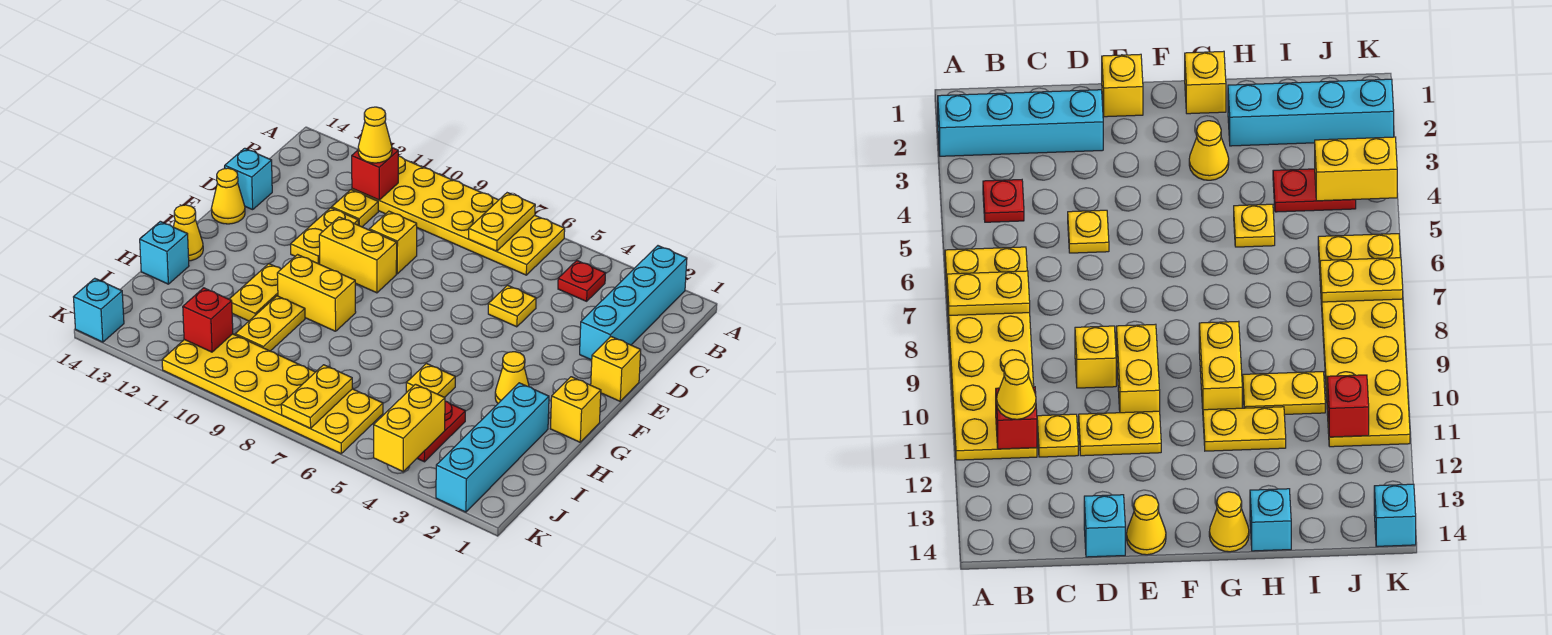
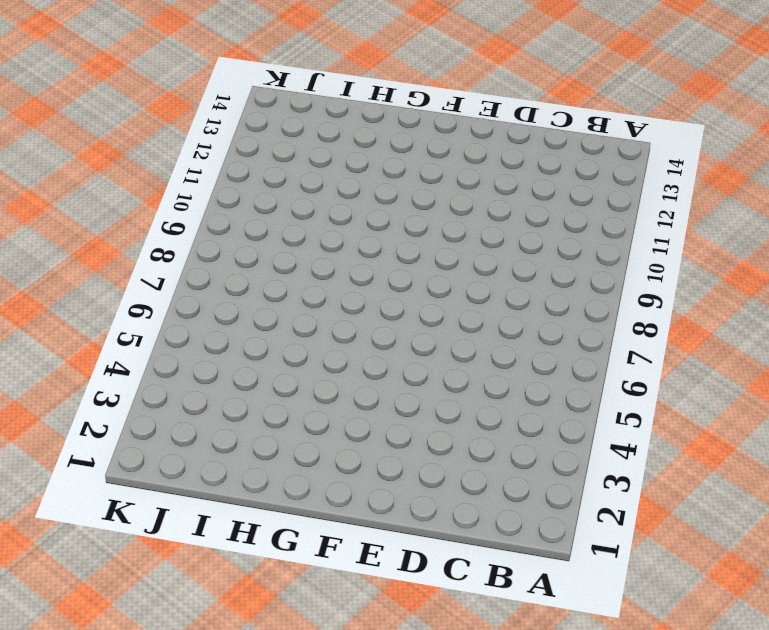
none -> cyan brick A2:D2 level 1
none -> yellow plate A6:B11 level 1
none -> red plate B4 level 1

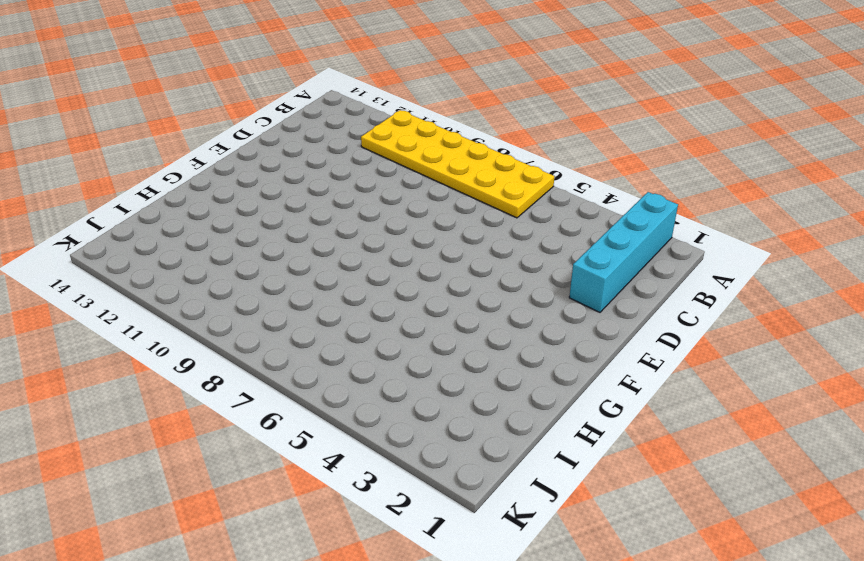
none -> red plate B4 level 1
none -> yellow plate C11 level 1
none -> yellow plate D5 level 1

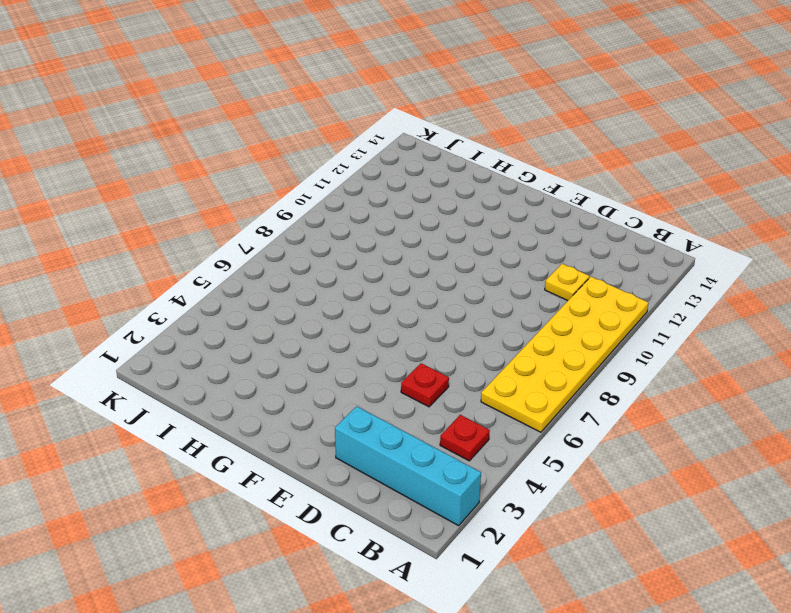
red plate D5 level 1 -> yellow plate D5 level 1
none -> yellow brick D9 level 1
none -> yellow plate D11:E11 level 1
none -> cyan brick D14 level 1

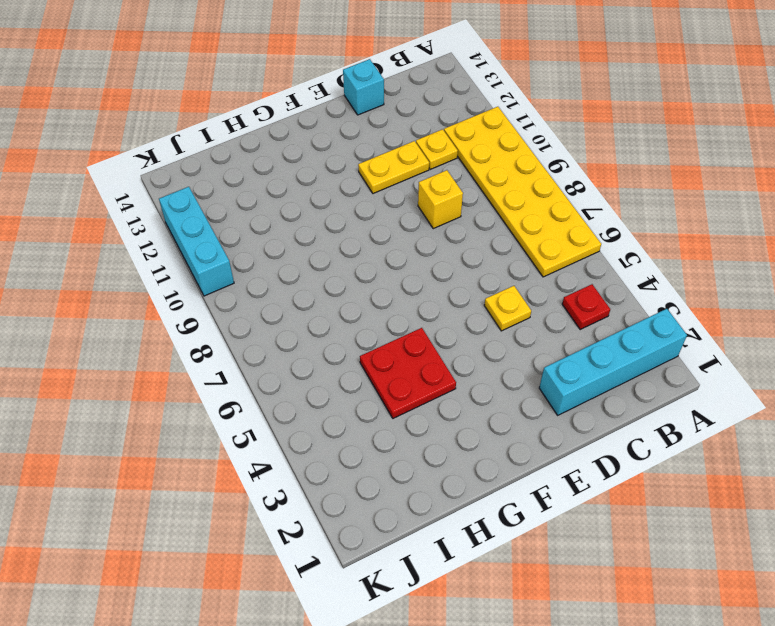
red plate G4:H5 level 1 -> yellow plate H5 level 1
cyan brick K10:K12 level 1 -> yellow plate J6:K11 level 1
none -> yellow brick E1 level 1
none -> yellow brick E9:E10 level 1
none -> yellow cone E14 level 1

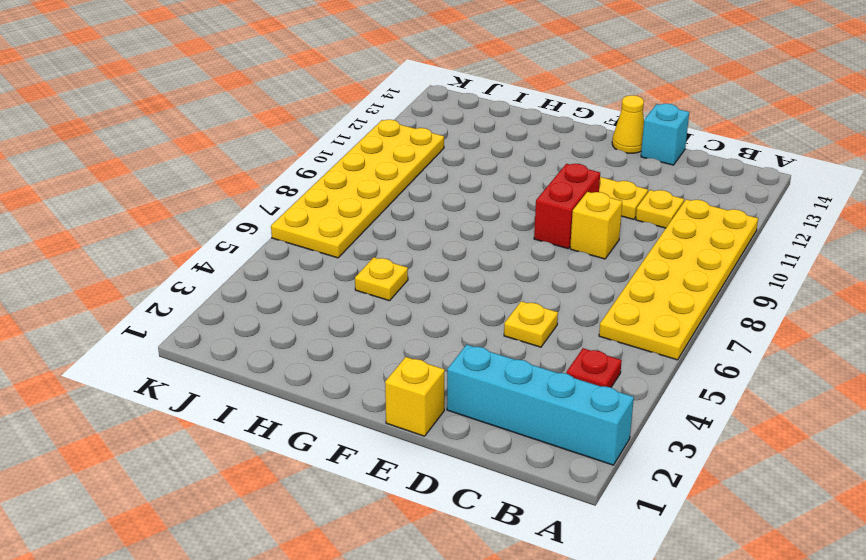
red brick E9:E10 level 1 -> yellow brick E9:E10 level 1
none -> yellow brick G1 level 1
none -> yellow cone G3 level 1
none -> yellow brick G9:G10 level 1

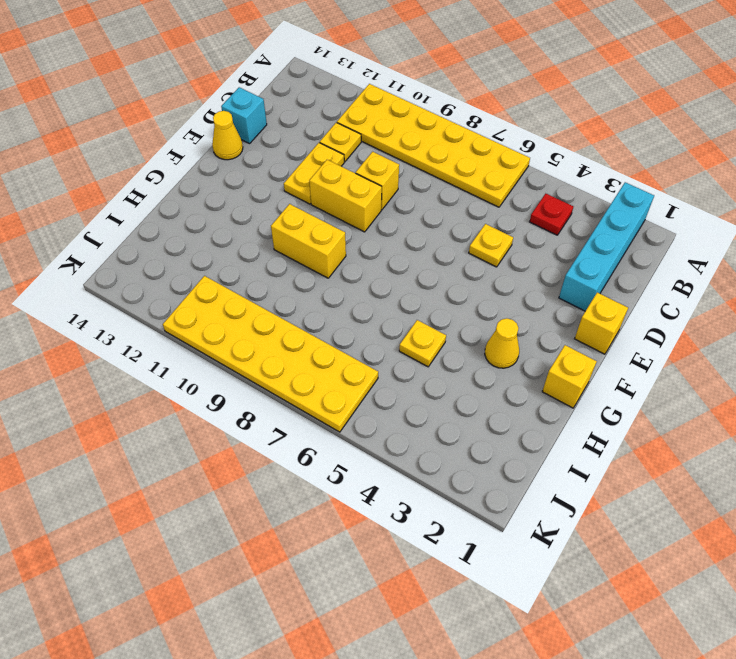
none -> yellow plate G11:H11 level 1
none -> yellow cone G14 level 1
none -> cyan brick H2:K2 level 1

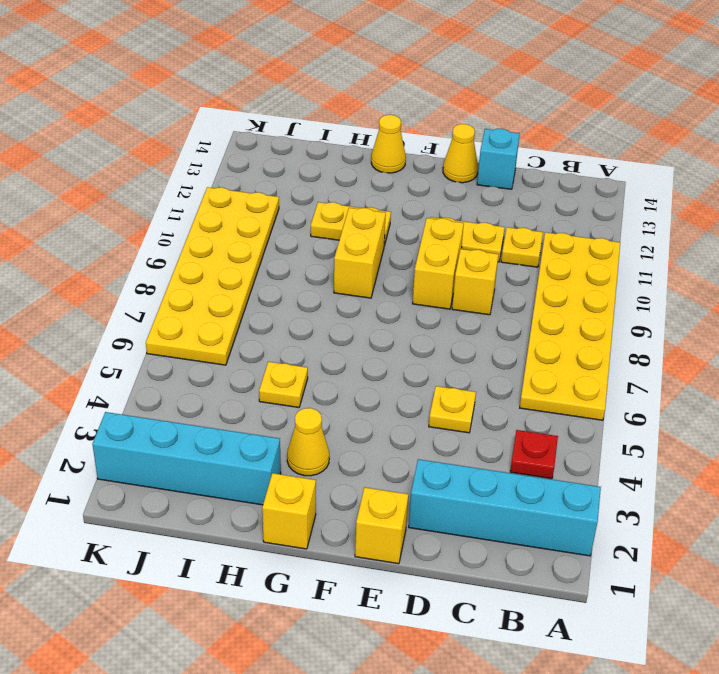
none -> yellow plate H10:I10 level 1
none -> cyan brick H14 level 1
none -> red plate I4:J4 level 1

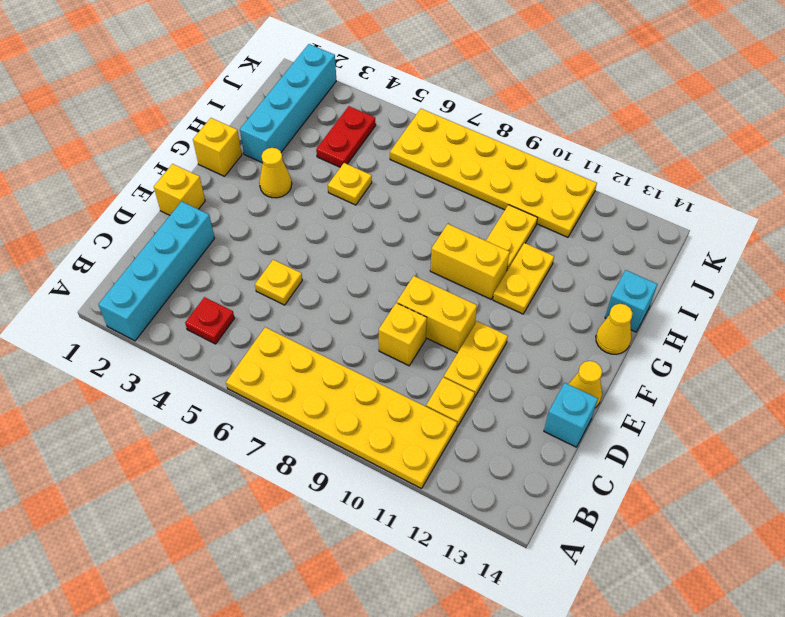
none -> cyan brick K14 level 1
none -> yellow plate A7:B7 level 2
none -> red brick B11 level 2

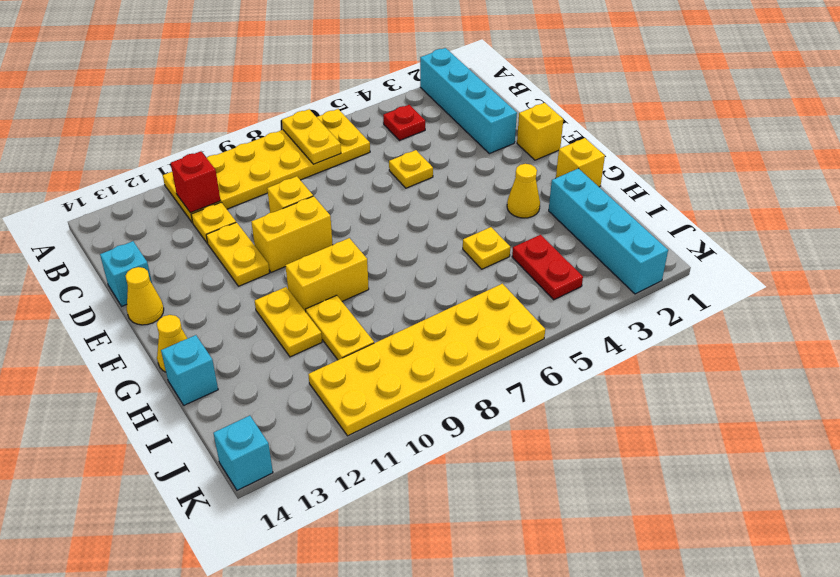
none -> yellow brick J4:K4 level 2
none -> yellow plate J7:K7 level 2
none -> red brick J11 level 2

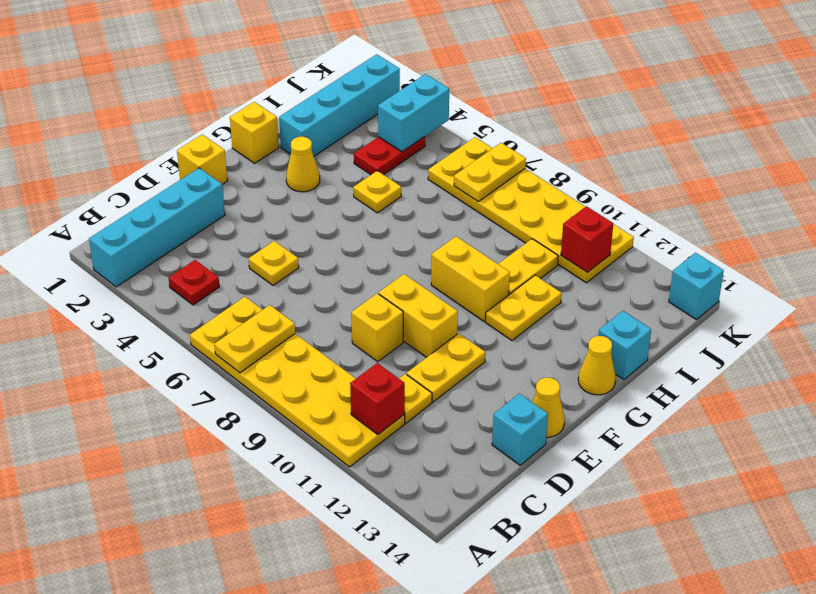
cyan brick J4:K4 level 2 -> yellow brick J4:K4 level 2
none -> yellow cone B11 level 3

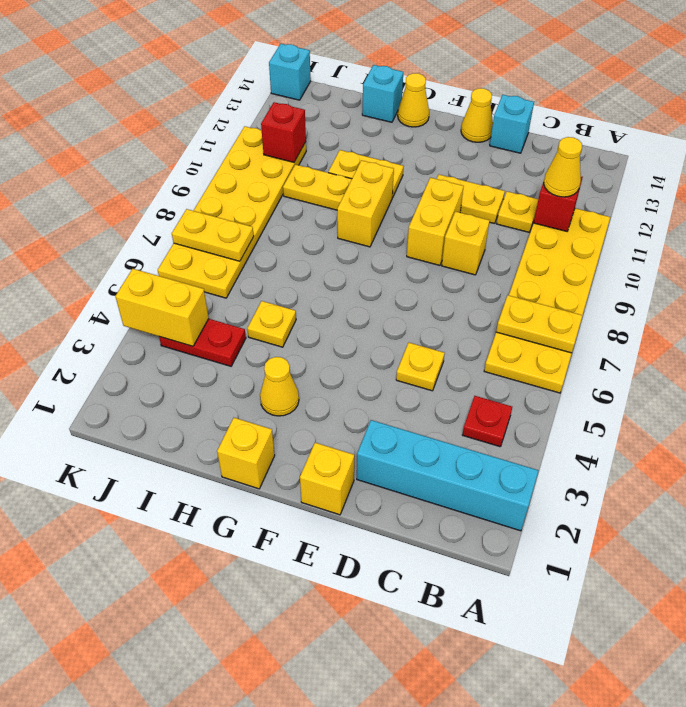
none -> cyan brick H2:K2 level 1

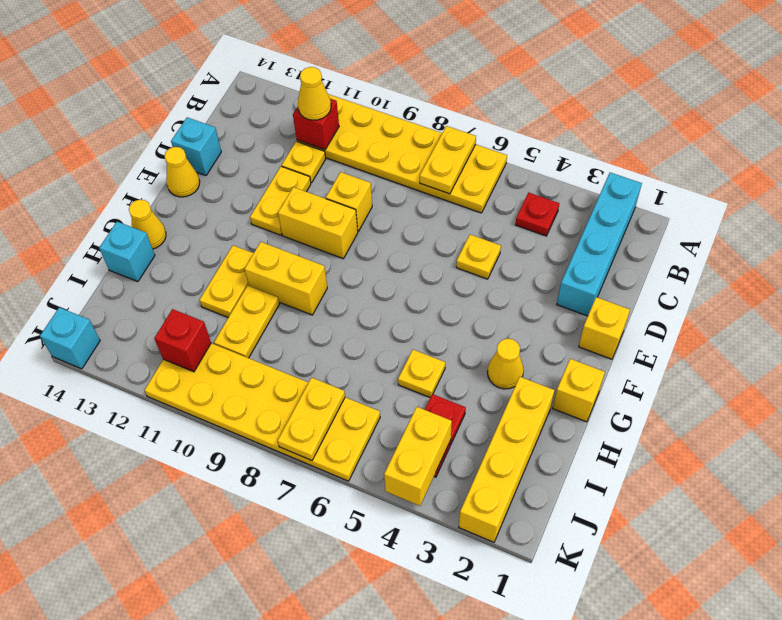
yellow brick H2:K2 level 1 -> cyan brick H2:K2 level 1

